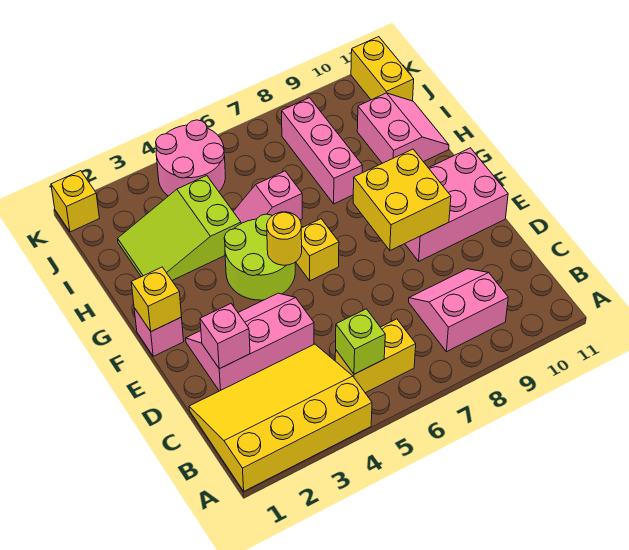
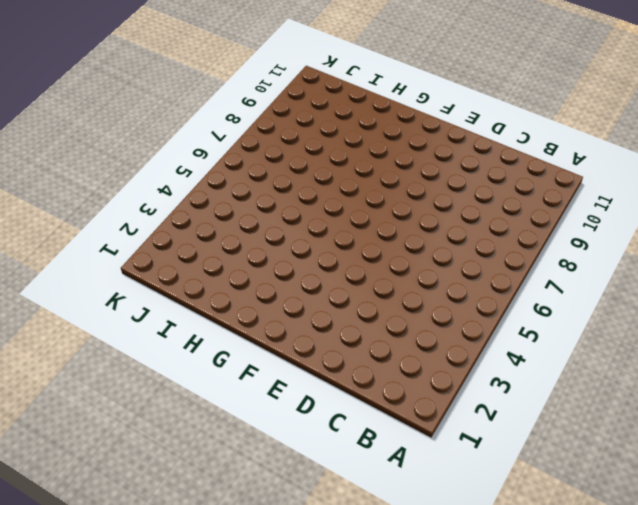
none -> yellow slope A1:C4 level 1 top A
none -> yellow brick B5:B6 level 1
none -> pink slope B8:C9 level 1 top B

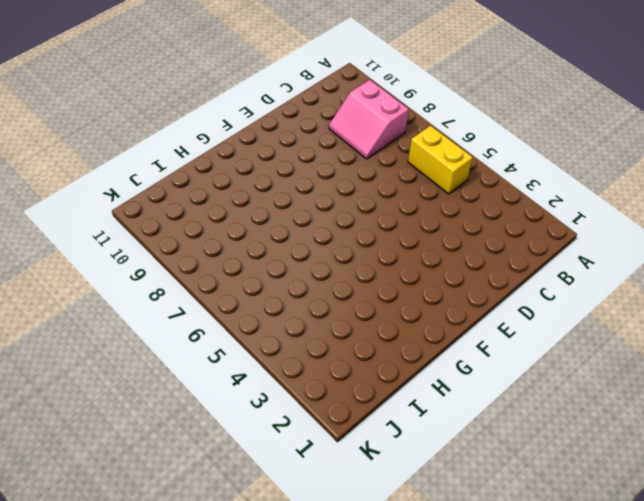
none -> yellow slope A1:C4 level 1 top A
none -> pink slope D2:E4 level 1 top D
none -> pink brick E9:F11 level 1

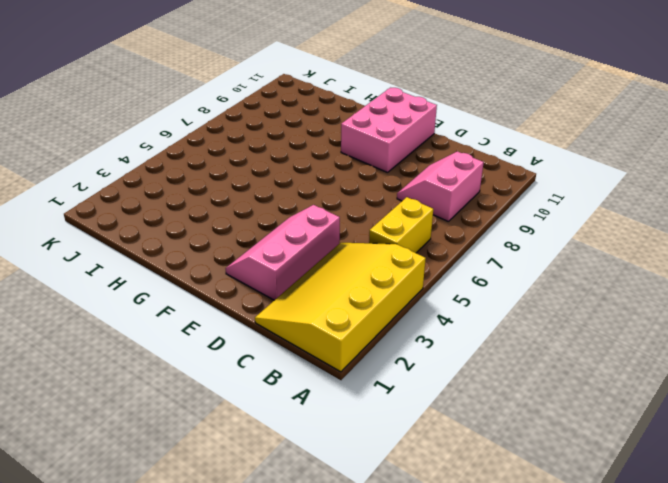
none -> pink brick F1 level 1
none -> lime round brick F4:G5 level 1
none -> yellow brick F6 level 1

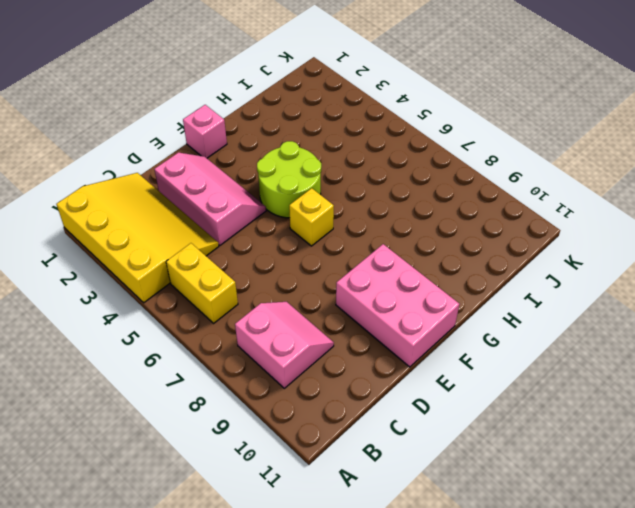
none -> lime slope H2:I4 level 1 top 4
none -> pink slope H5:H6 level 1 top 6
none -> pink brick H8:J8 level 1

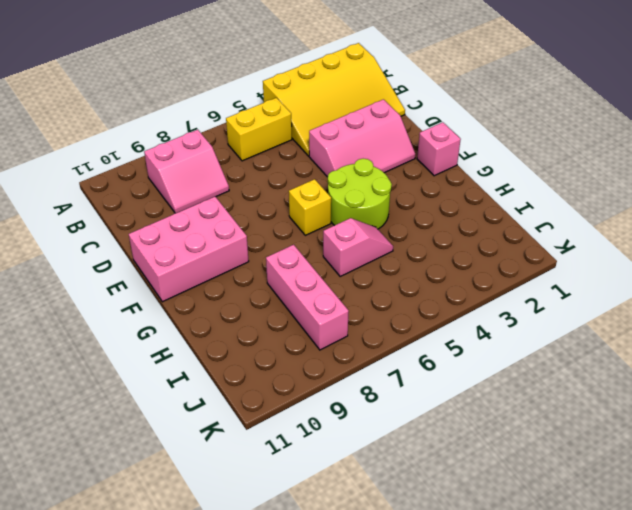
none -> lime slope H2:I4 level 1 top 4
none -> pink slope H10:I11 level 1 top 10
none -> pink round brick J4:K5 level 1

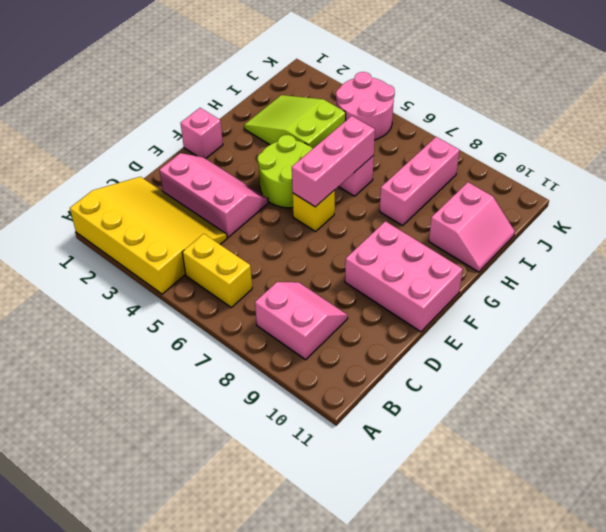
pink brick F6:H6 level 2 -> none
none -> yellow brick J11:K11 level 1
none -> yellow brick K1 level 1
none -> lime brick B5 level 2

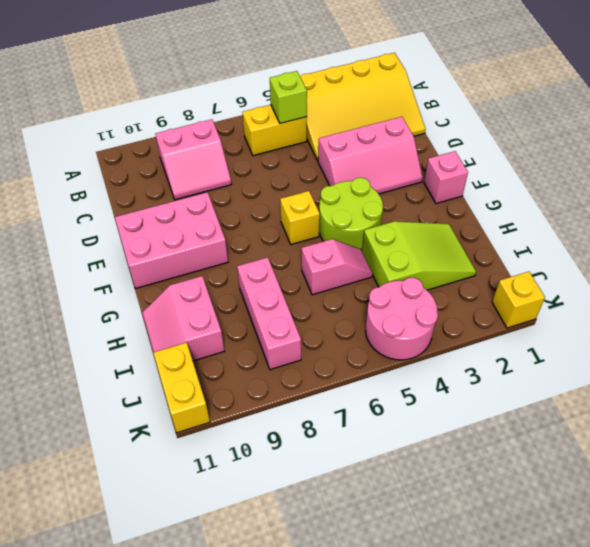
none -> pink brick D2 level 2
none -> yellow brick E8:F9 level 2
none -> yellow brick F1 level 2

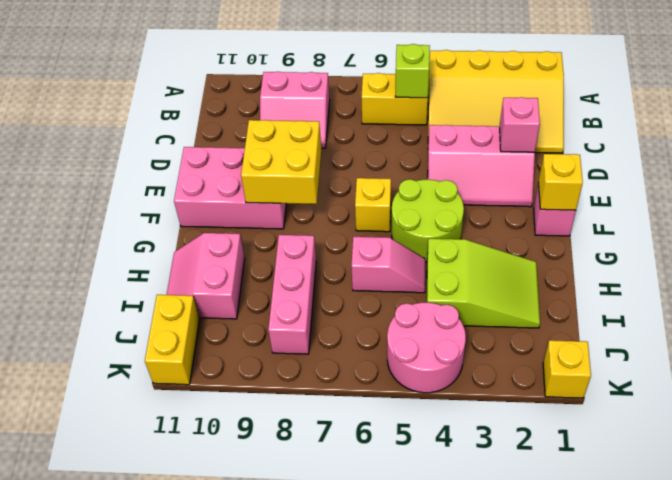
none -> yellow round brick F5 level 2

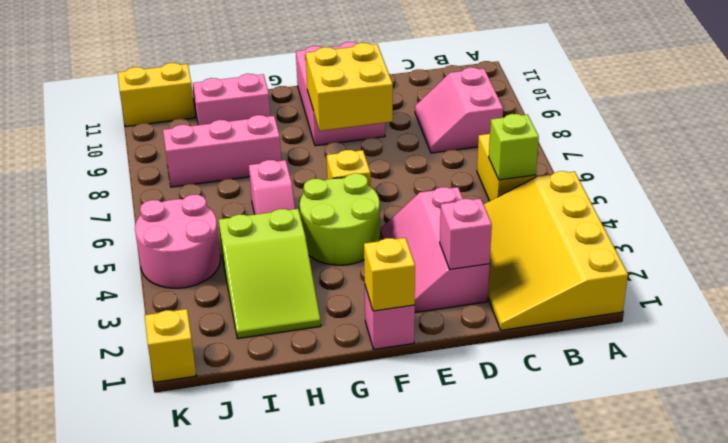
none -> yellow round brick F5 level 2

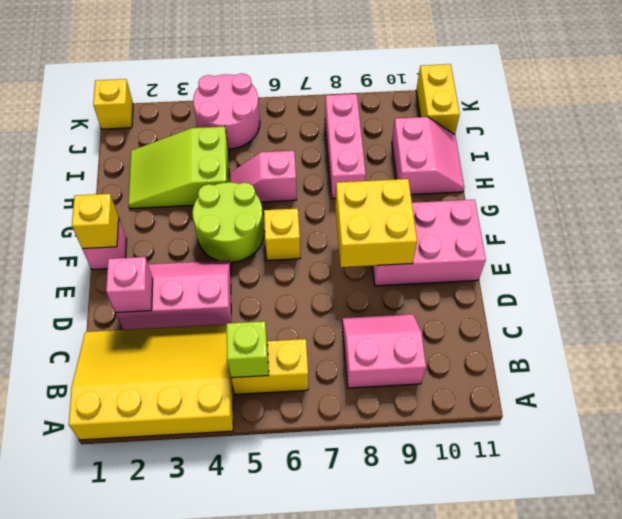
none -> yellow round brick F5 level 2

